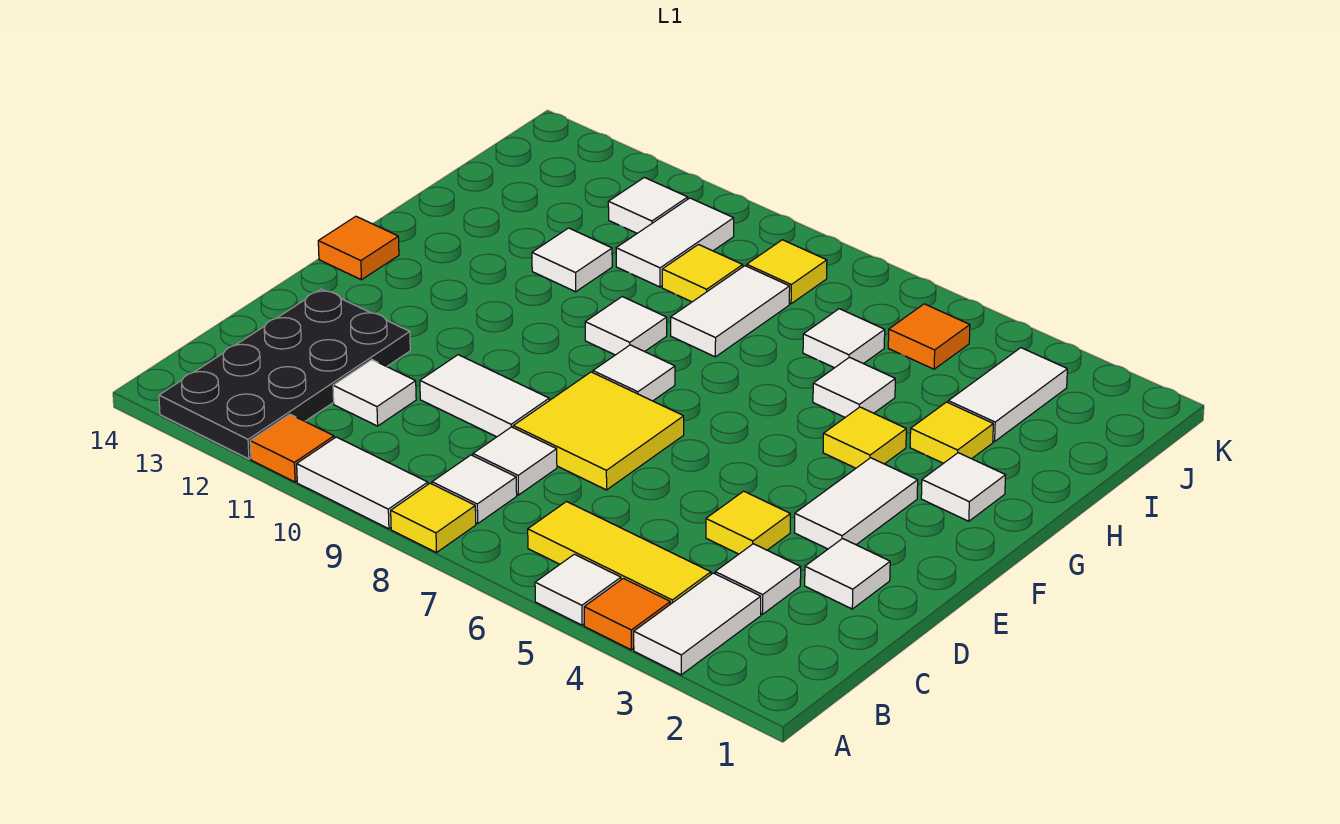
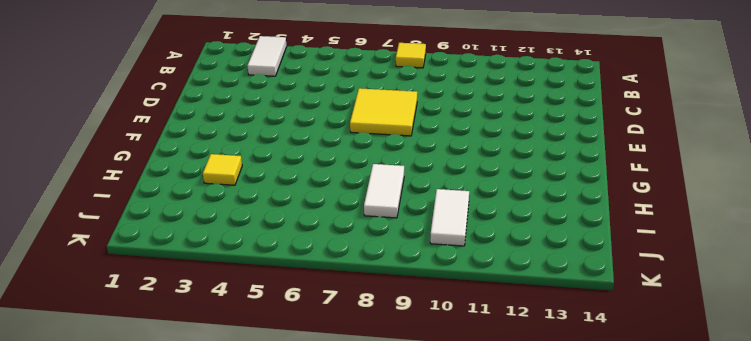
none -> orange tile A4 level 1
none -> white tile A5 level 1
none -> white tile A9:A10 level 1
none -> orange tile A11 level 1

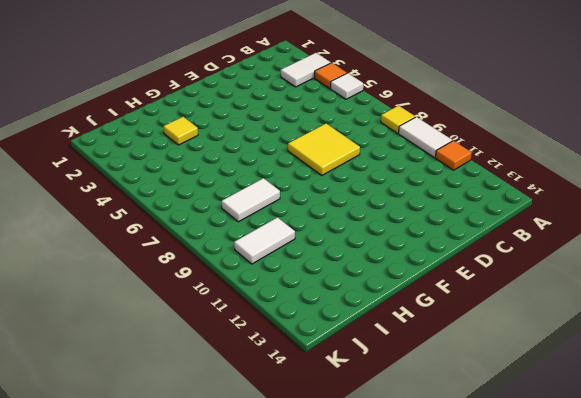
none -> black plate A12:D13 level 1
none -> yellow tile B4:B6 level 1
none -> white tile B8 level 1
none -> white tile C3 level 1

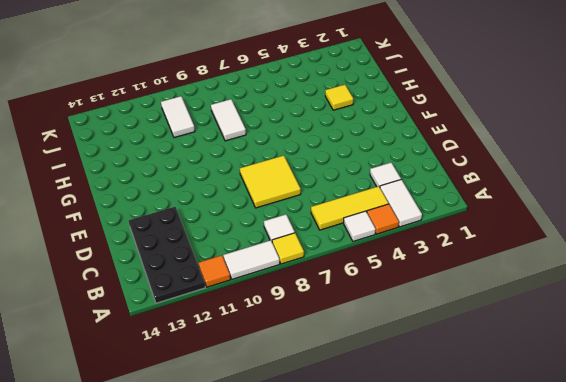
none -> white tile C8 level 1
none -> white tile C11 level 1
none -> white tile D2 level 1
none -> yellow tile D4 level 1

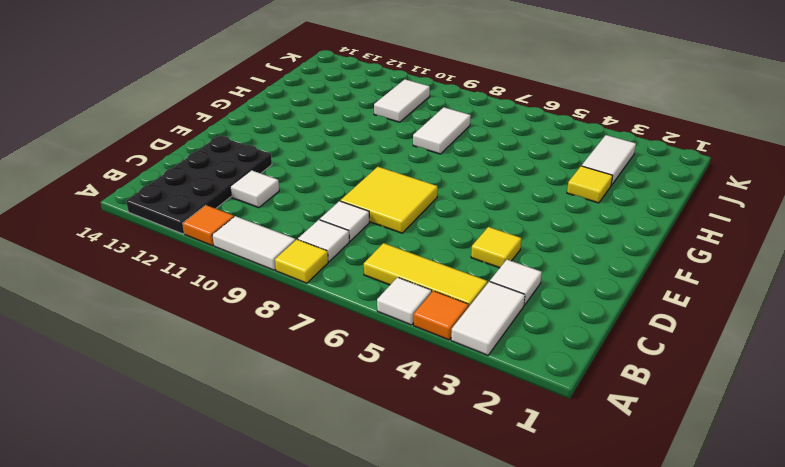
none -> white tile D2 level 1
none -> white tile D9:D10 level 1
none -> white tile E3:F3 level 1
none -> white tile F8 level 1

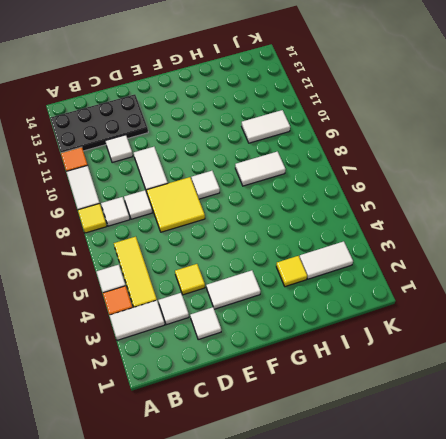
none -> orange tile F14 level 1
none -> white tile G2 level 1
none -> yellow tile G4 level 1
none -> white tile G9 level 1

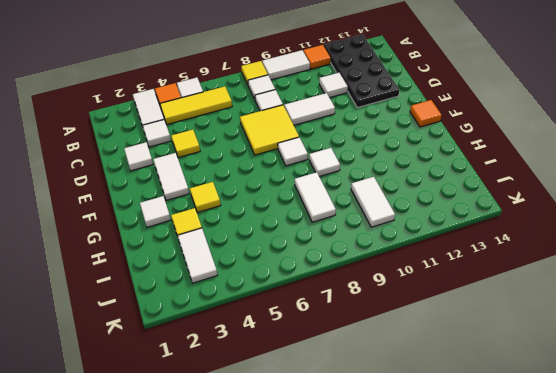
none -> white tile H5 level 1
none -> white tile H11 level 1
none -> white tile I6 level 1
none -> yellow tile I9 level 1

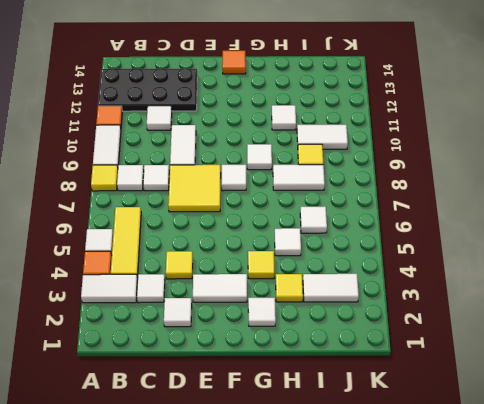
none -> orange tile J5 level 1
none -> yellow tile J8 level 1
none -> white tile J11 level 1

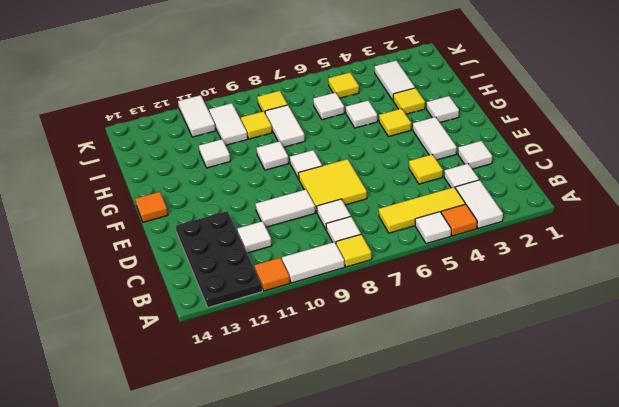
yellow tile J5 level 1 -> orange tile J5 level 1
white tile J11:K11 level 1 -> white tile J11 level 1

